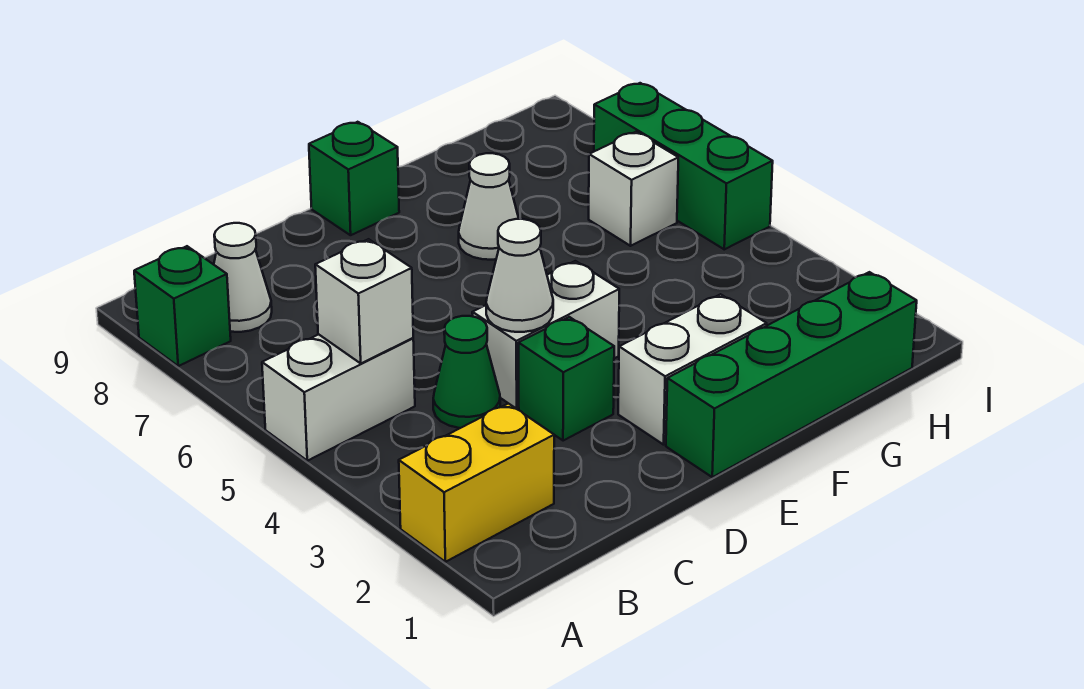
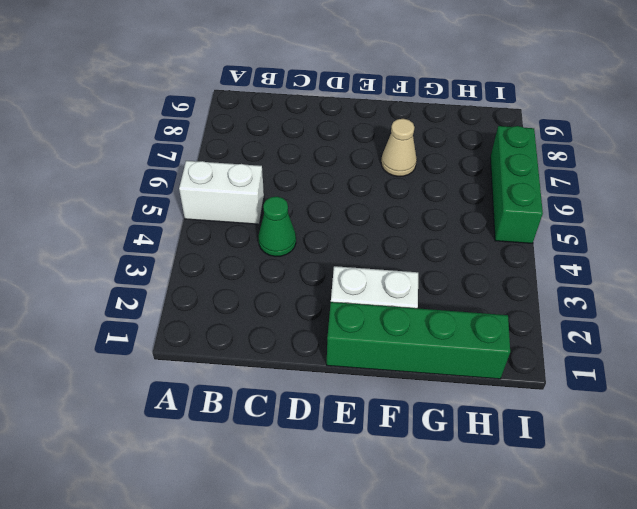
tan cone F7 level 1 -> white cone F7 level 1
none -> yellow brick A2:B2 level 1
none -> green brick A8 level 1
none -> white cone B8 level 1

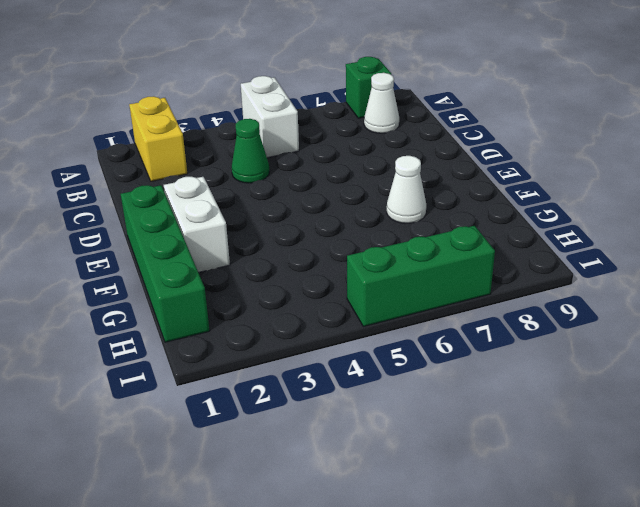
none -> green brick D3 level 1
none -> white brick D4:E4 level 1
none -> green brick E9 level 1

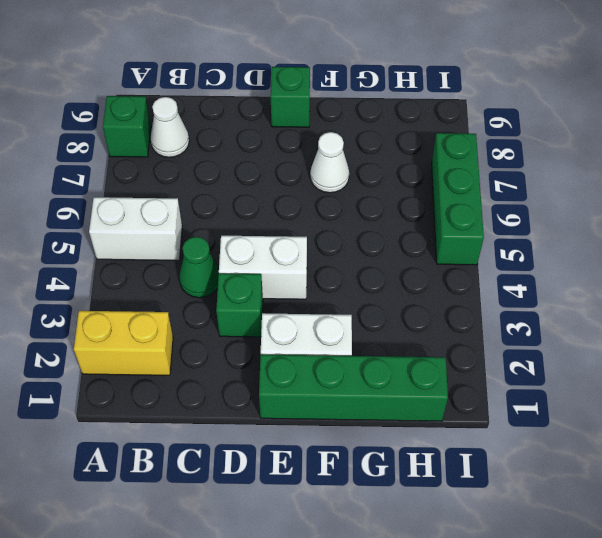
none -> white brick H6 level 1
none -> white brick B5 level 2
none -> white cone D4 level 2

